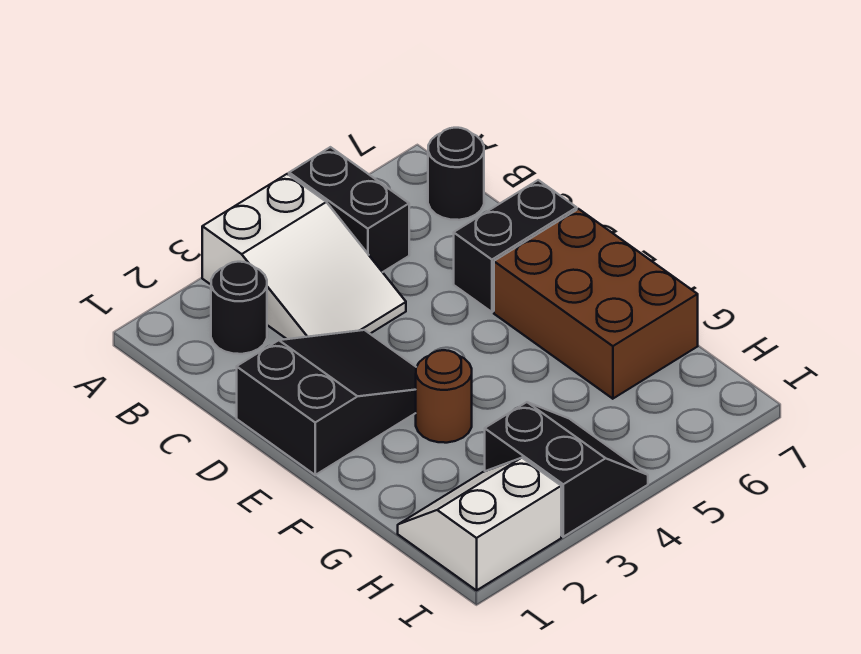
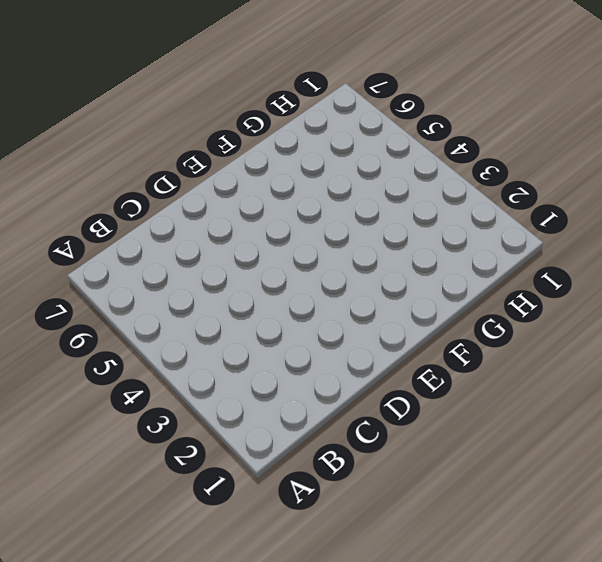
none -> white slope A3:C4 level 1 top A
none -> black brick A5:B5 level 1

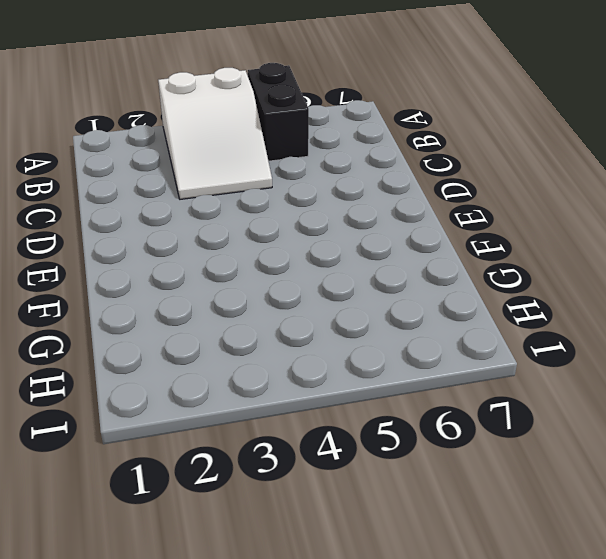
none -> black round brick B2 level 1
none -> black round brick B7 level 1

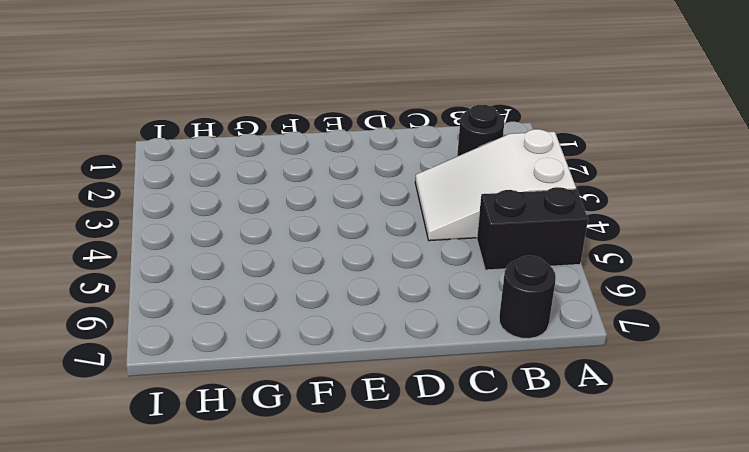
none -> black slope D1:E3 level 1 top 1
none -> black brick D6:D7 level 1

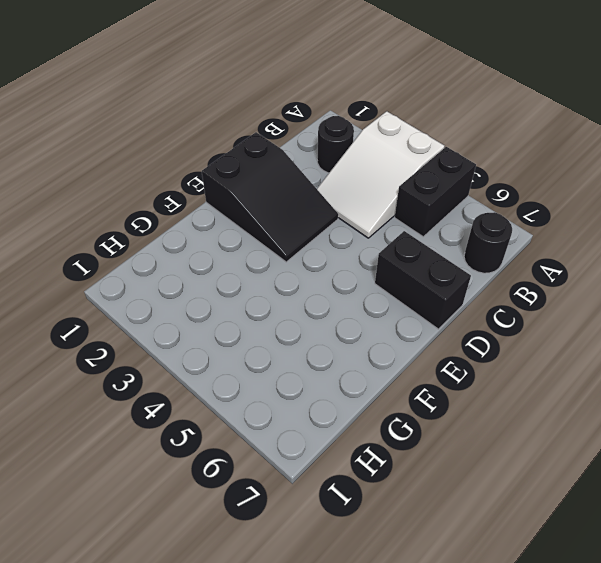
none -> brown brick E6:G7 level 1
none -> brown round brick F3 level 1

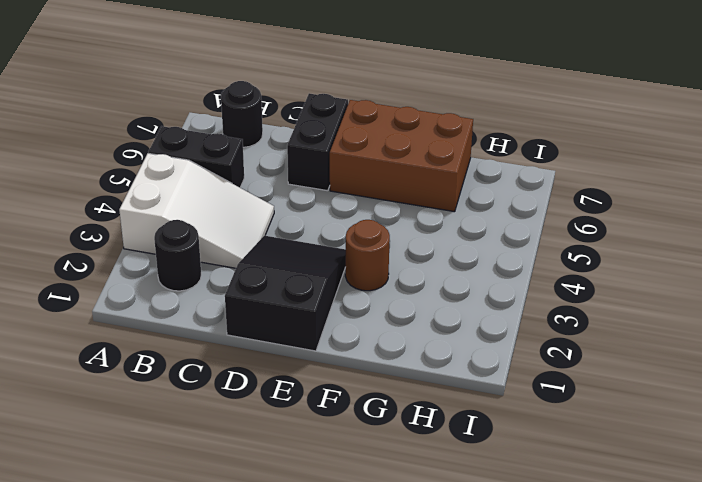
none -> white slope H1:I2 level 1 top I
none -> black slope H3:I4 level 1 top 3

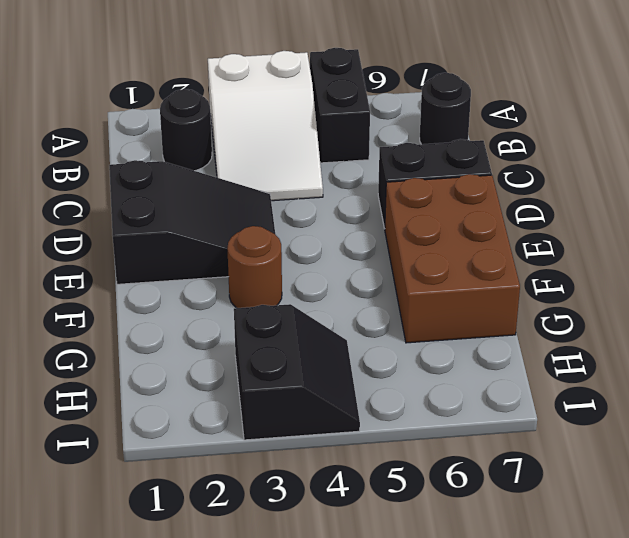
none -> white slope H1:I2 level 1 top I

